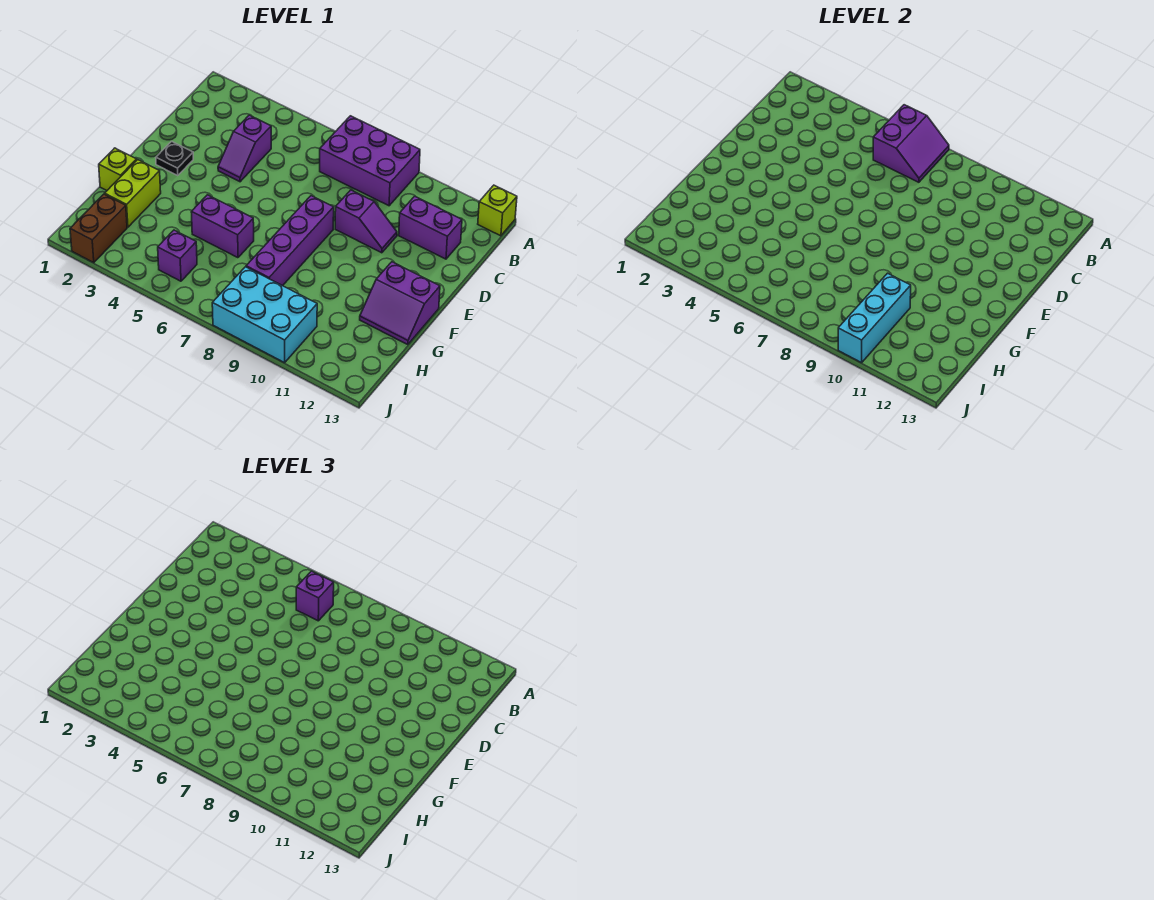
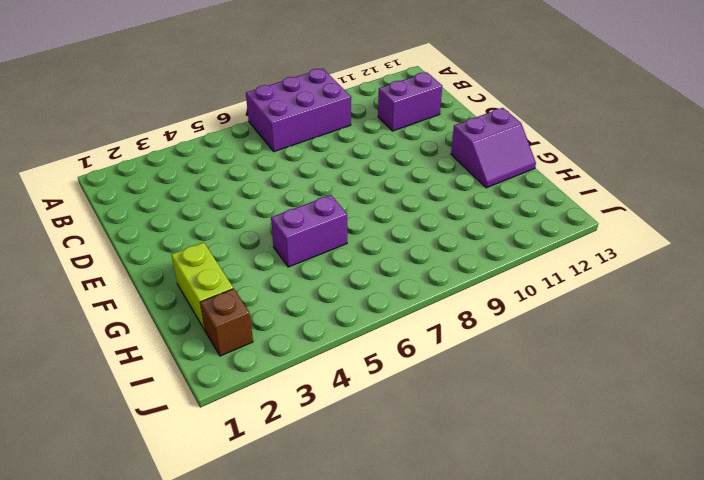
brown brick I2 level 1 -> brown brick I2:J2 level 1
none -> lime brick A13 level 1
none -> purple slope C4:D4 level 1 top C
none -> purple slope D9:D10 level 1 top 9

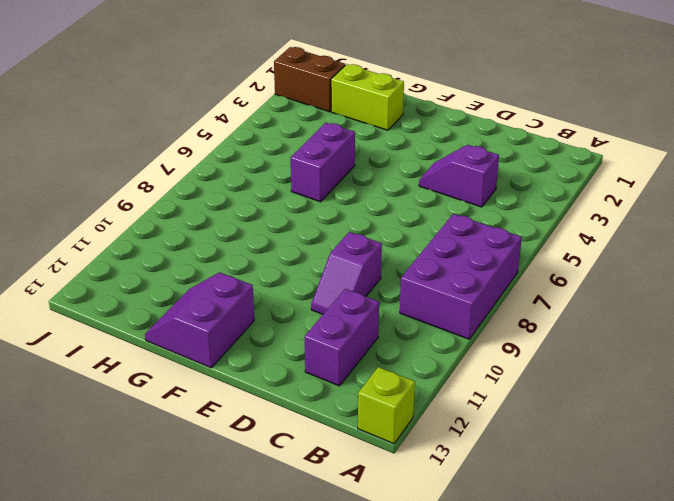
none -> black plate E2 level 1
none -> purple brick E8:H8 level 1
none -> lime brick G1 level 1

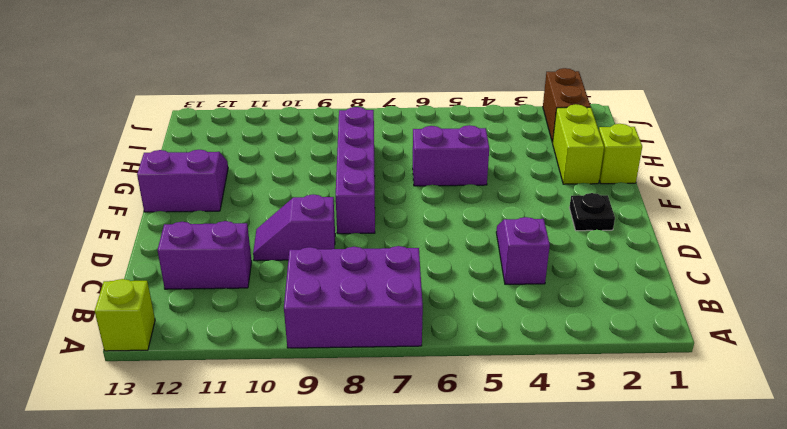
none -> purple brick I5 level 1
none -> cyan brick I8:J10 level 1
none -> purple slope A6:B7 level 2 top 6

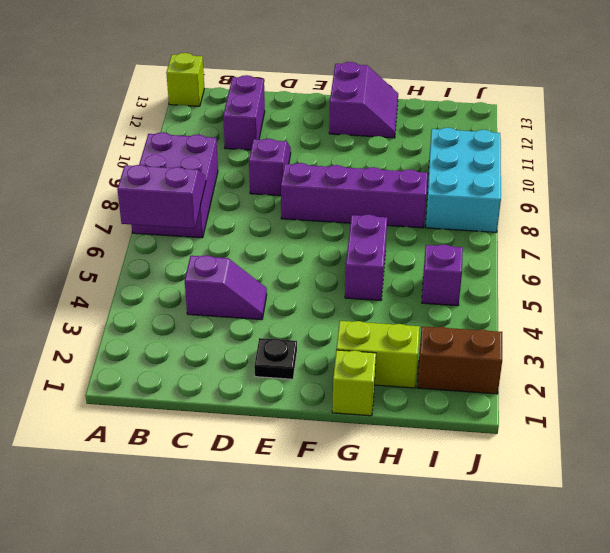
none -> cyan brick H10:J10 level 2
none -> purple brick B6 level 3

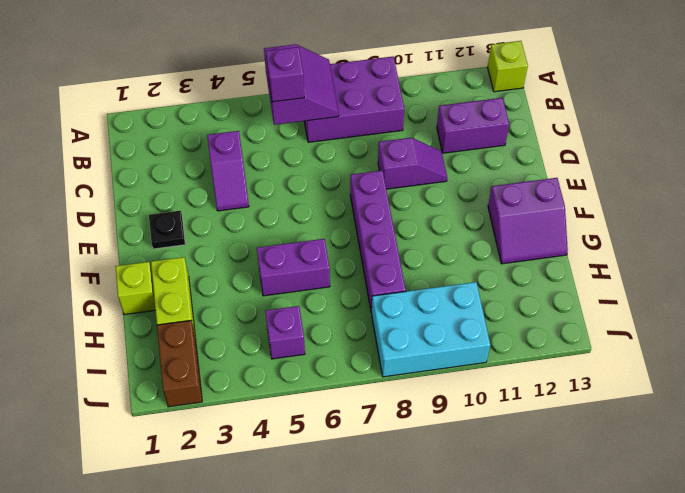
none -> cyan brick H10:J10 level 2

